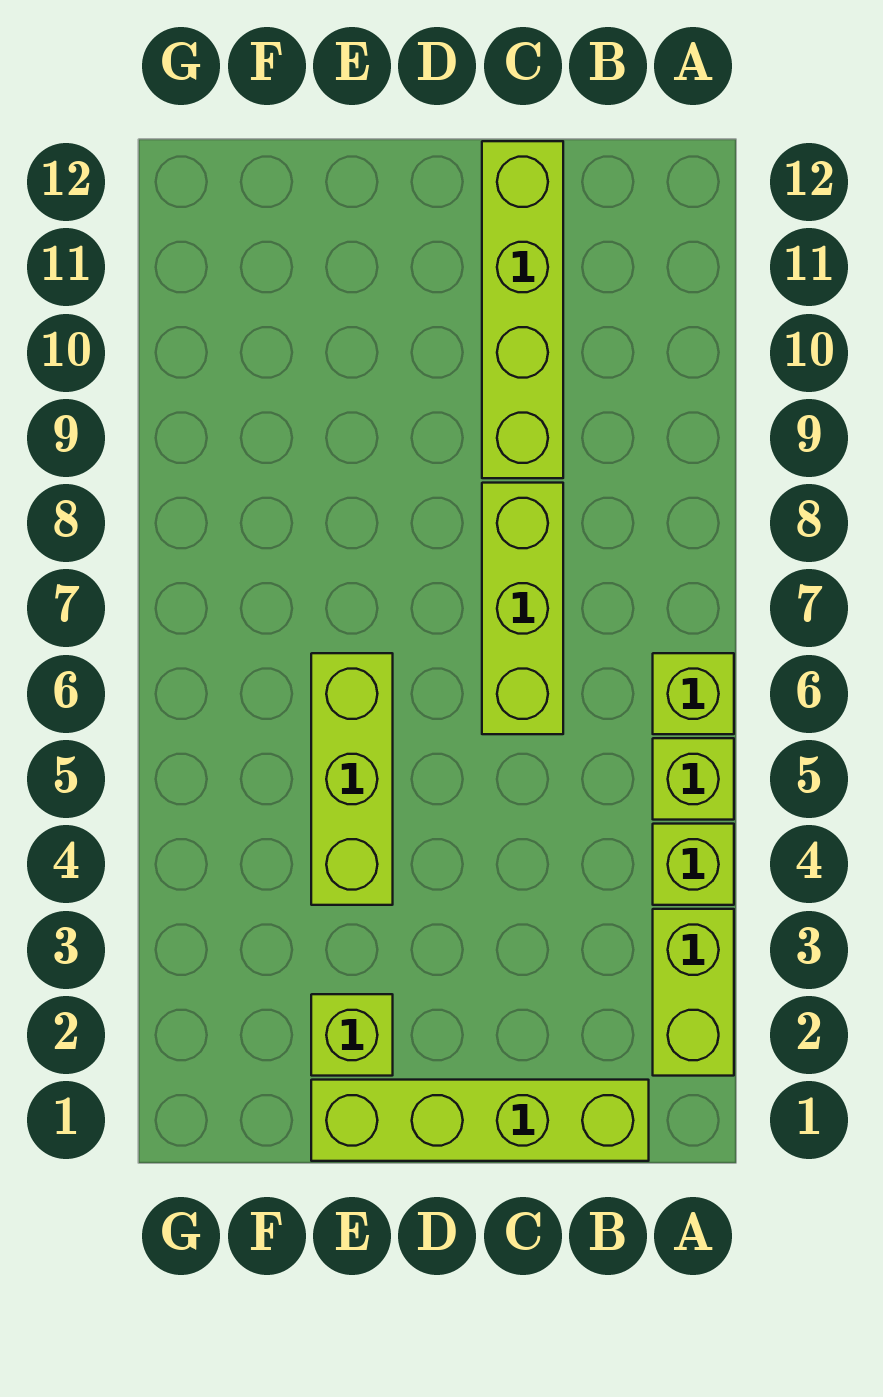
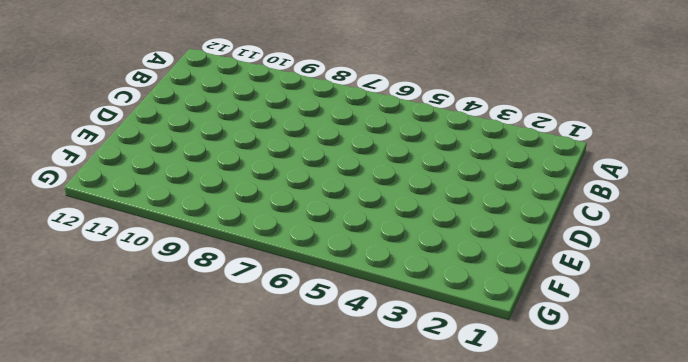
none -> lime brick A2:A3 level 1
none -> lime brick A4 level 1

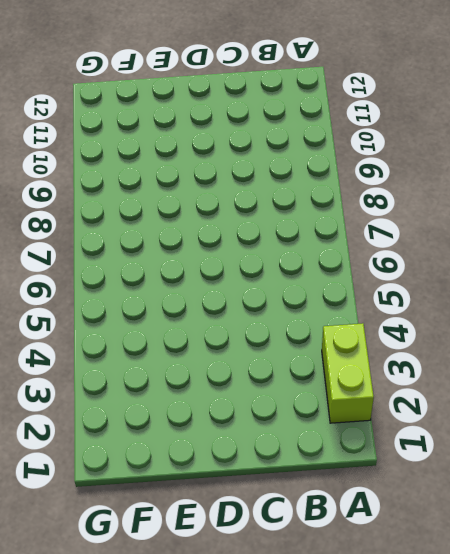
none -> lime brick A4 level 1
none -> lime brick A5 level 1

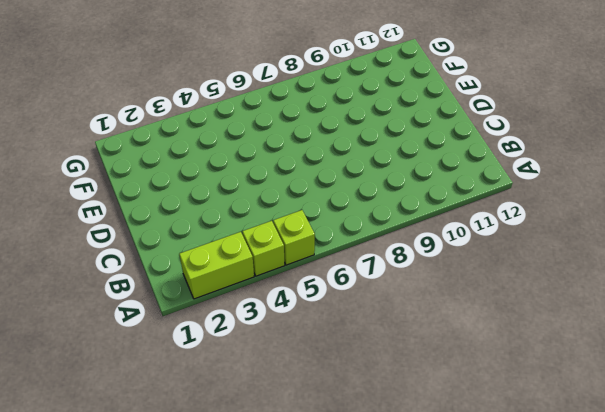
none -> lime brick A6 level 1
none -> lime brick B1:E1 level 1

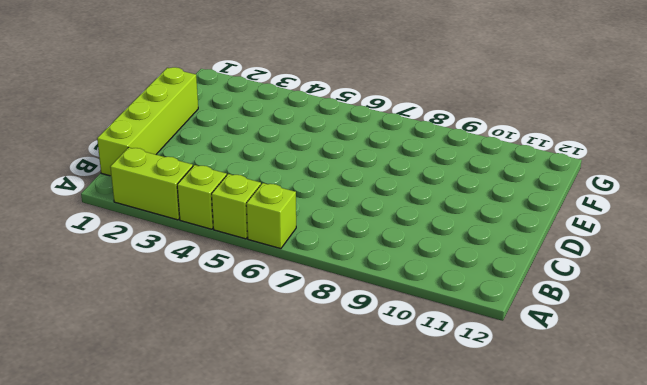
none -> lime brick C6:C8 level 1
none -> lime brick C9:C12 level 1

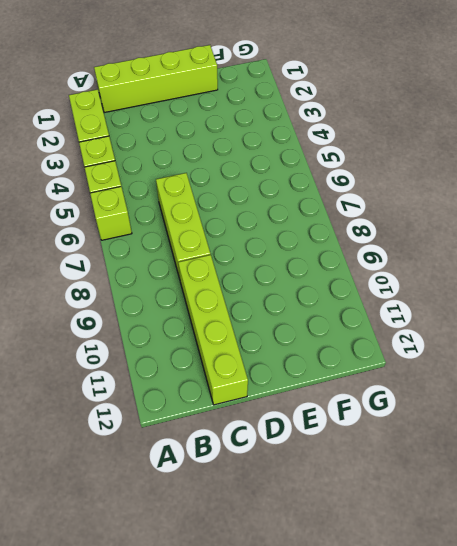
none -> lime brick E2 level 1
none -> lime brick E4:E6 level 1

